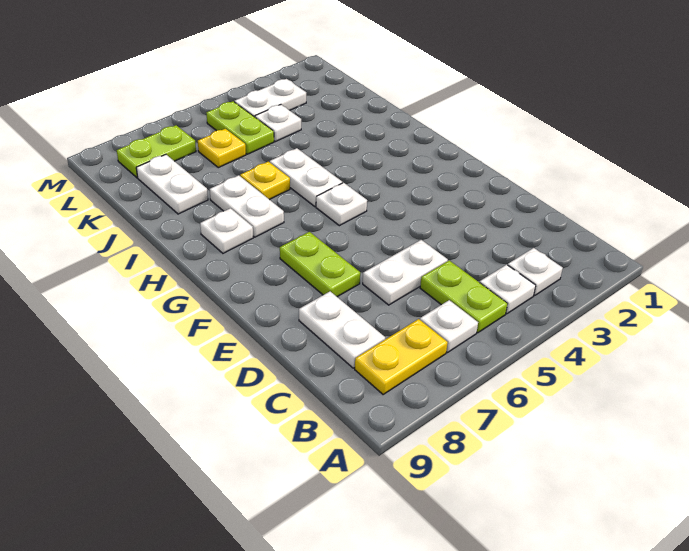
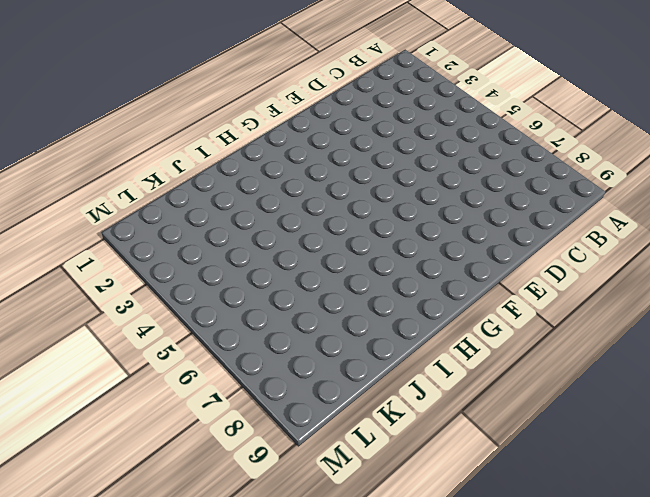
none -> white plate B3 level 1
none -> white plate B4 level 1
none -> lime plate B5:C5 level 1

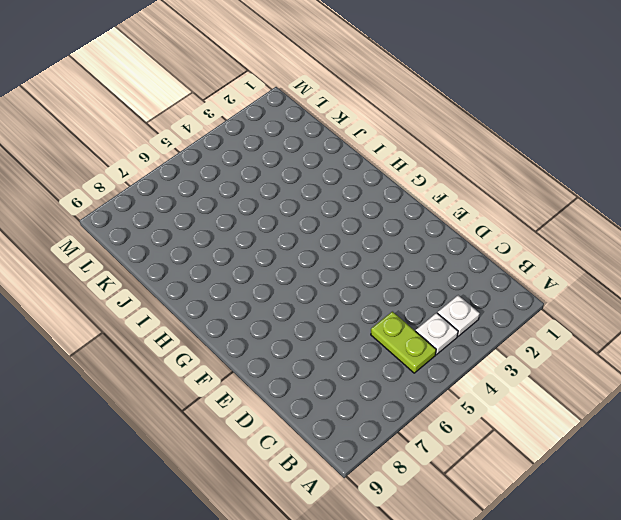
none -> white plate B6 level 1
none -> yellow plate B7:B8 level 1
none -> white plate C8:D8 level 1

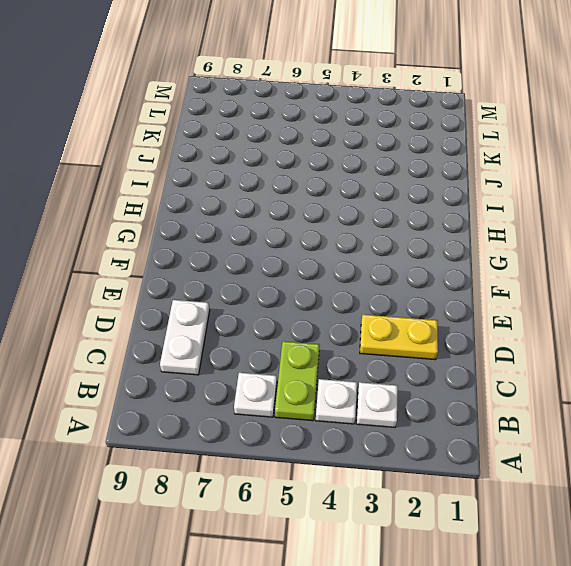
yellow plate D2:D3 level 1 -> yellow plate B7:B8 level 1
none -> white plate D5:D6 level 1
none -> lime plate E7:F7 level 1
none -> white plate G5 level 1

